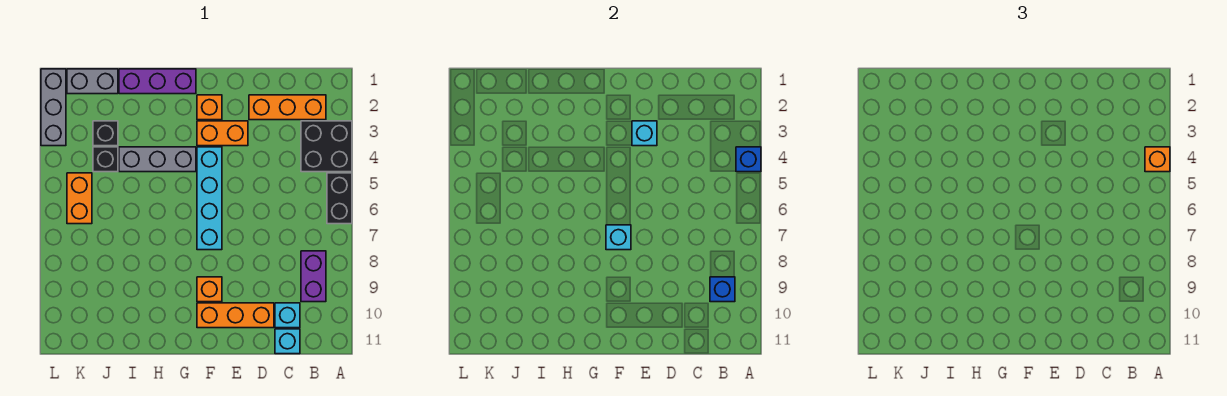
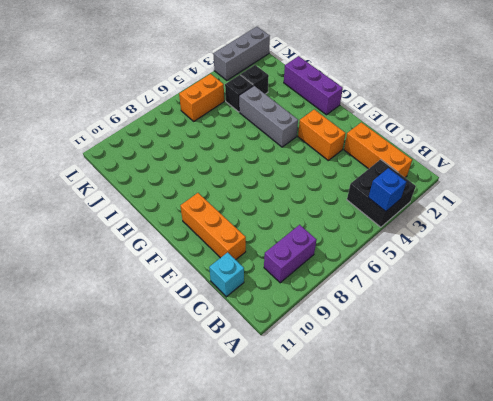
none -> black brick A5:A6 level 1
none -> cyan brick C10 level 1
none -> orange brick F2 level 1

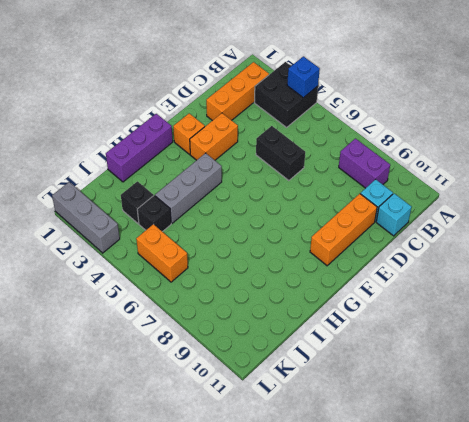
black brick D5:D6 level 1 -> black brick A5:A6 level 1
none -> cyan brick F4:F7 level 1
none -> orange brick F9 level 1
none -> grey brick J1:K1 level 1

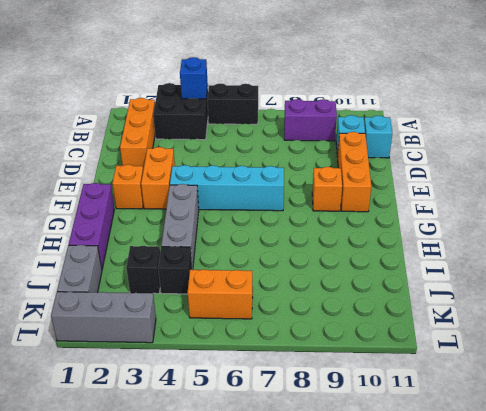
none -> blue brick B9 level 2
none -> cyan brick E3 level 2
none -> cyan brick F7 level 2

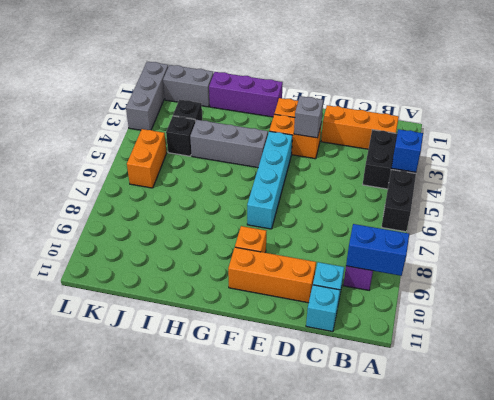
blue brick A9:B9 level 2 -> blue brick B9 level 2
grey brick E3 level 2 -> cyan brick E3 level 2
none -> cyan brick F7 level 2
none -> orange brick A4 level 3

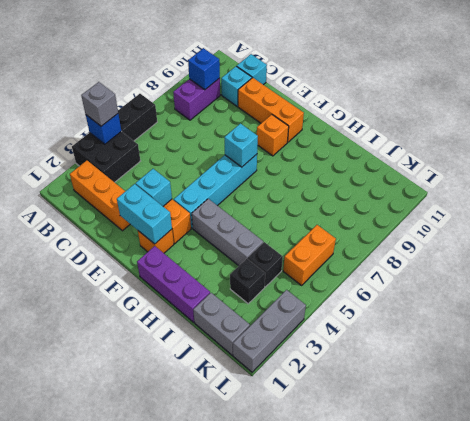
grey brick A4 level 3 -> orange brick A4 level 3
cyan brick E2:F2 level 2 -> none

